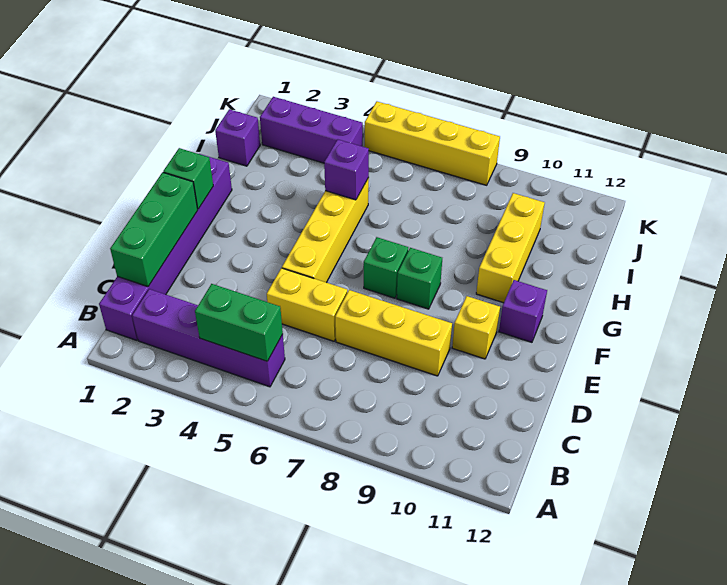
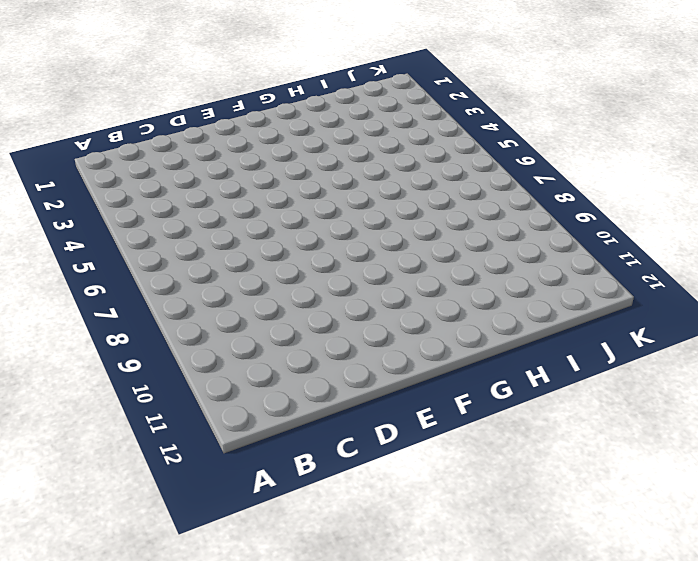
none -> purple brick B1:G1 level 1
none -> purple brick B2:B5 level 1
none -> yellow brick D5:D6 level 1

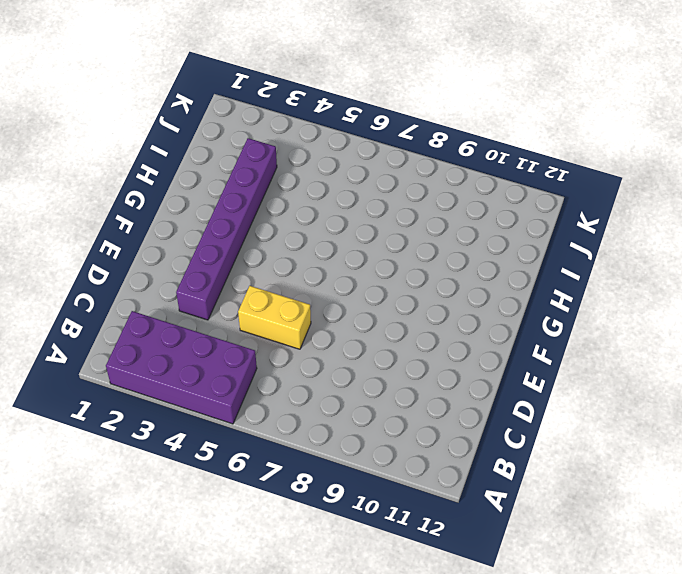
purple brick A2:B5 level 1 -> purple brick B2:B5 level 1
purple brick D3:I3 level 1 -> purple brick B1:G1 level 1
none -> yellow brick D7:D9 level 1
none -> yellow brick E5:H5 level 1
none -> yellow brick E10 level 1

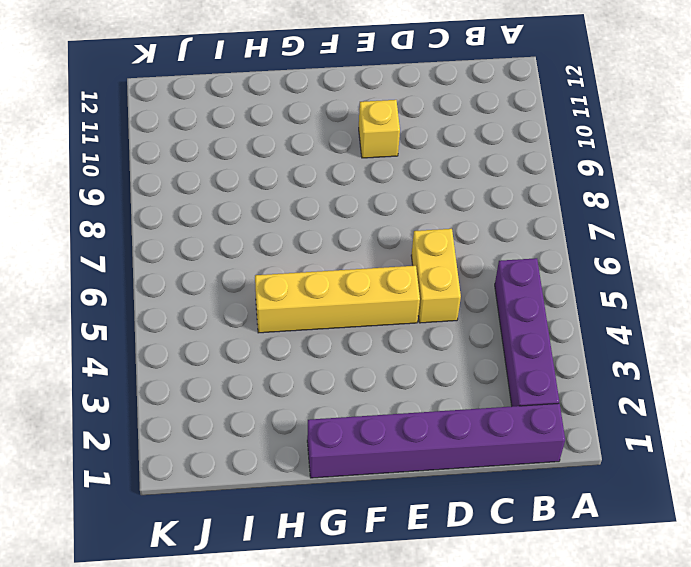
none -> yellow brick D7:D9 level 1
none -> green brick F7 level 1
none -> green brick F8 level 1

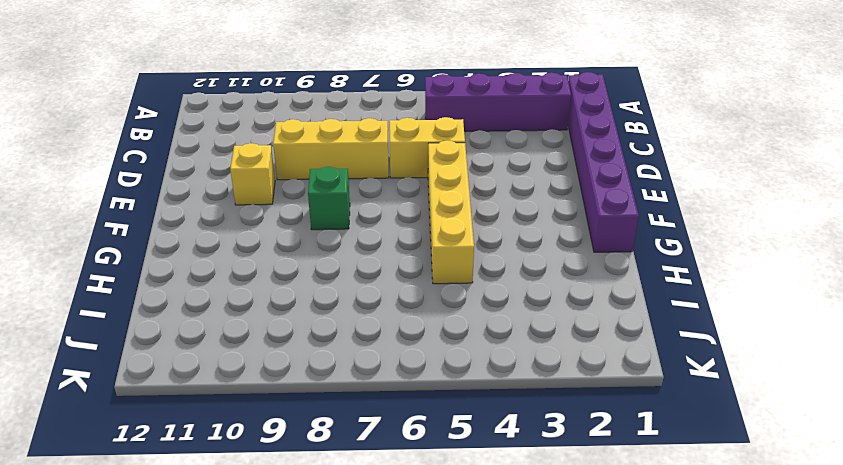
none -> green brick F7 level 1
none -> purple brick F11 level 1
none -> yellow brick G10:I10 level 1

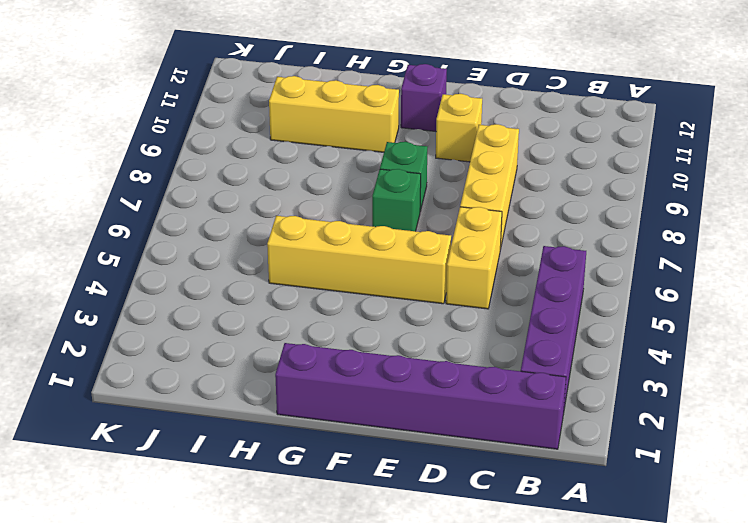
none -> purple brick I1 level 1
none -> purple brick J2:J4 level 1
none -> yellow brick K5:K8 level 1

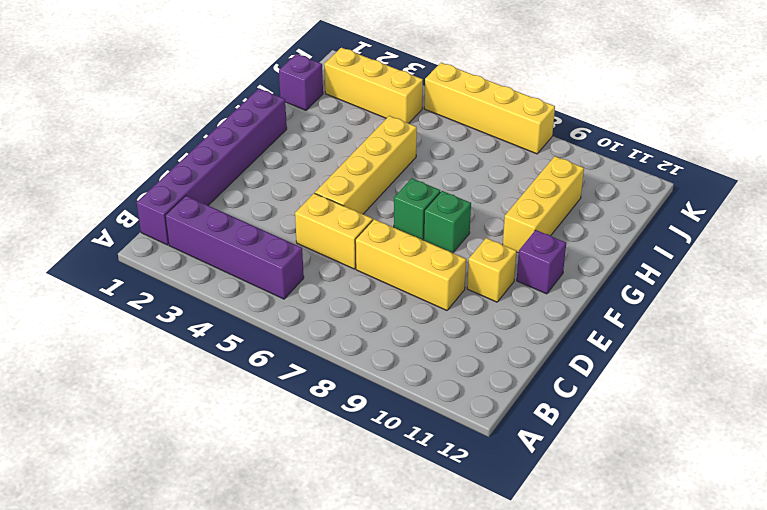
yellow brick J2:J4 level 1 -> purple brick J2:J4 level 1
none -> green brick B4:B5 level 2
none -> green brick C1:E1 level 2
none -> green brick F1 level 2

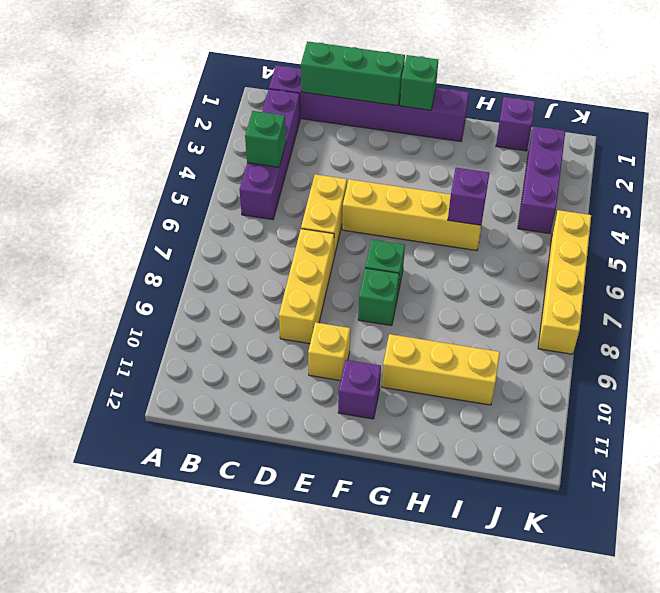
green brick B4 level 2 -> green brick B4:B5 level 2

